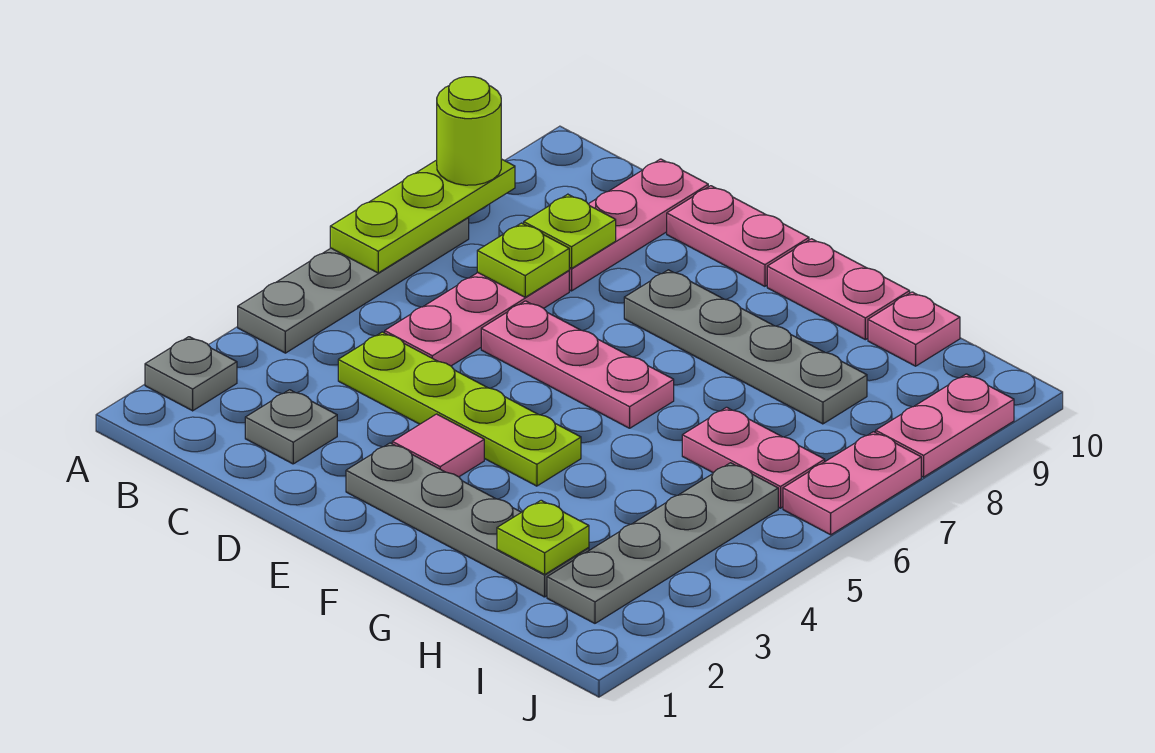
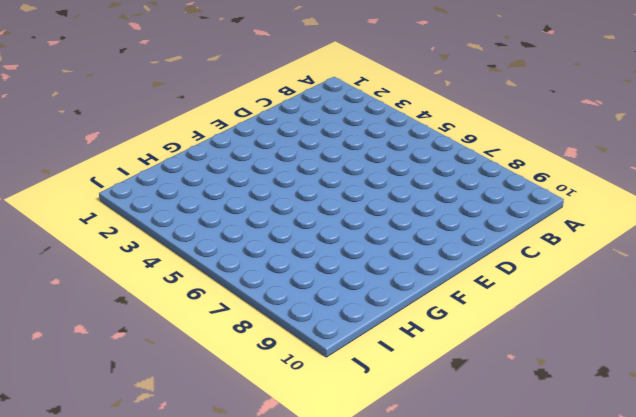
none -> grey plate A2 level 1
none -> grey plate A4:A7 level 1
none -> grey plate C2 level 1

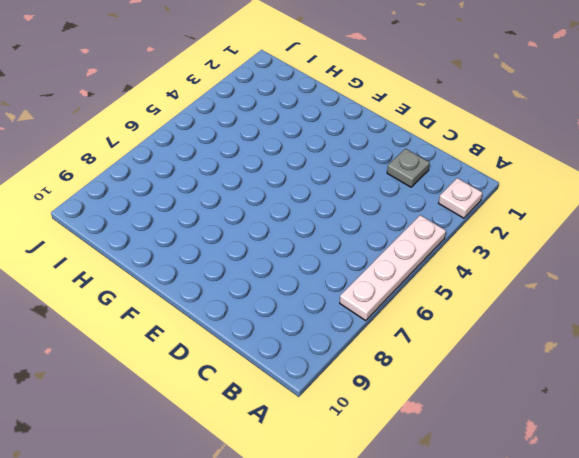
white plate A2 level 1 -> grey plate A2 level 1
white plate A4:A7 level 1 -> grey plate A4:A7 level 1
none -> lime plate C4:F4 level 1
none -> pink plate C5:C7 level 1
none -> pink plate C8:C10 level 1

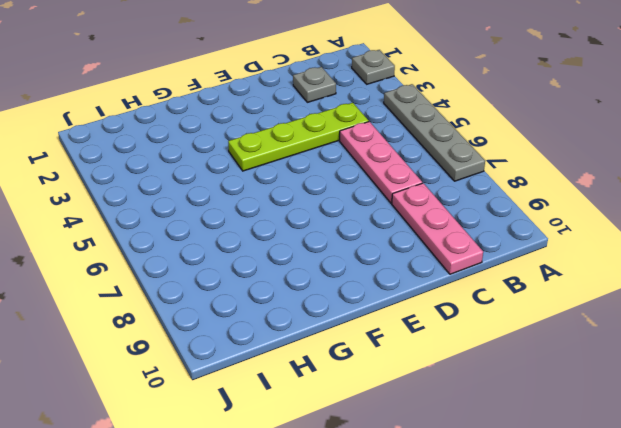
none -> pink plate D6:F6 level 1
none -> pink plate D10:E10 level 1
none -> grey plate E2:H2 level 1

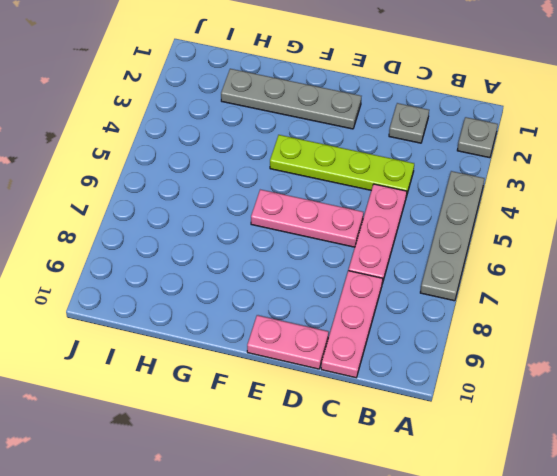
none -> pink tile E3 level 1
none -> grey plate E8:H8 level 1
none -> pink plate F10:G10 level 1

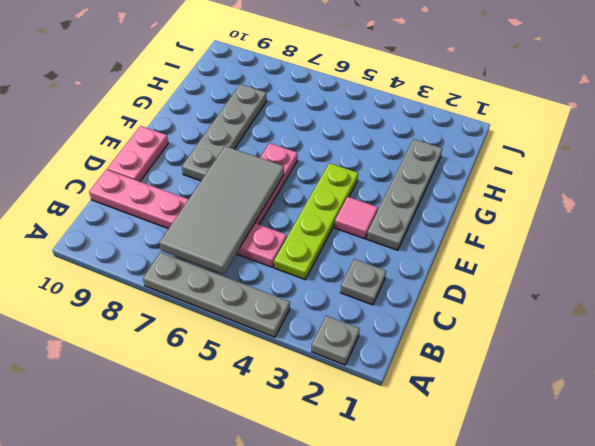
grey tile B6:E7 level 2 -> lime plate C7 level 2
none -> pink plate F10:G10 level 1
none -> pink plate H6:I6 level 1
none -> pink plate H10 level 1

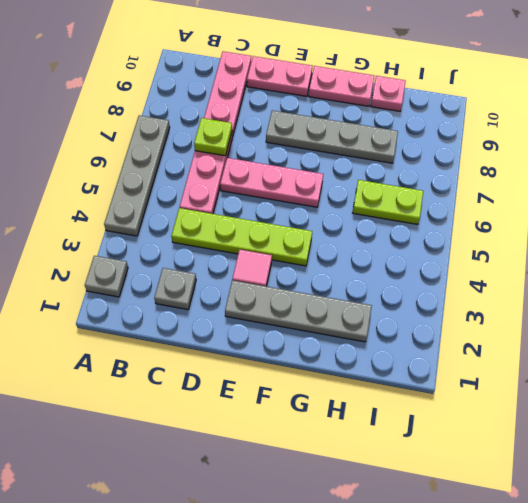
lime plate H6:I6 level 1 -> pink plate H6:I6 level 1
none -> grey plate I2:I5 level 1
none -> pink plate J6:J7 level 1
none -> pink plate J8:J9 level 1

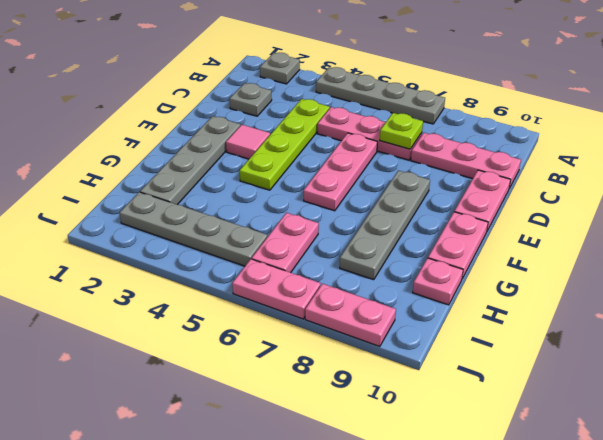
none -> lime plate A6:A8 level 2
none -> lime plate C8 level 2
none -> lime plate H2 level 2

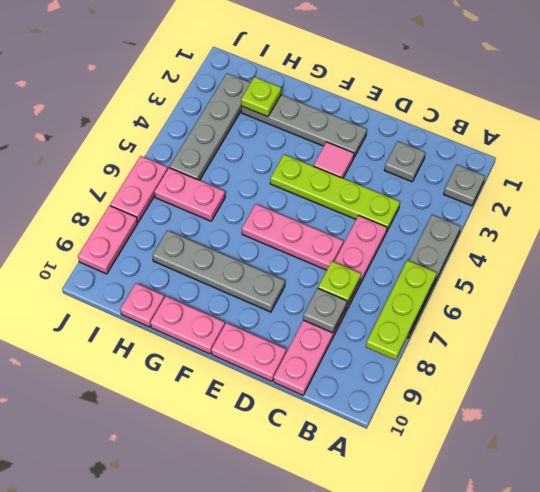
grey plate C8 level 2 -> lime plate C8 level 2
none -> lime round brick A8 level 3

